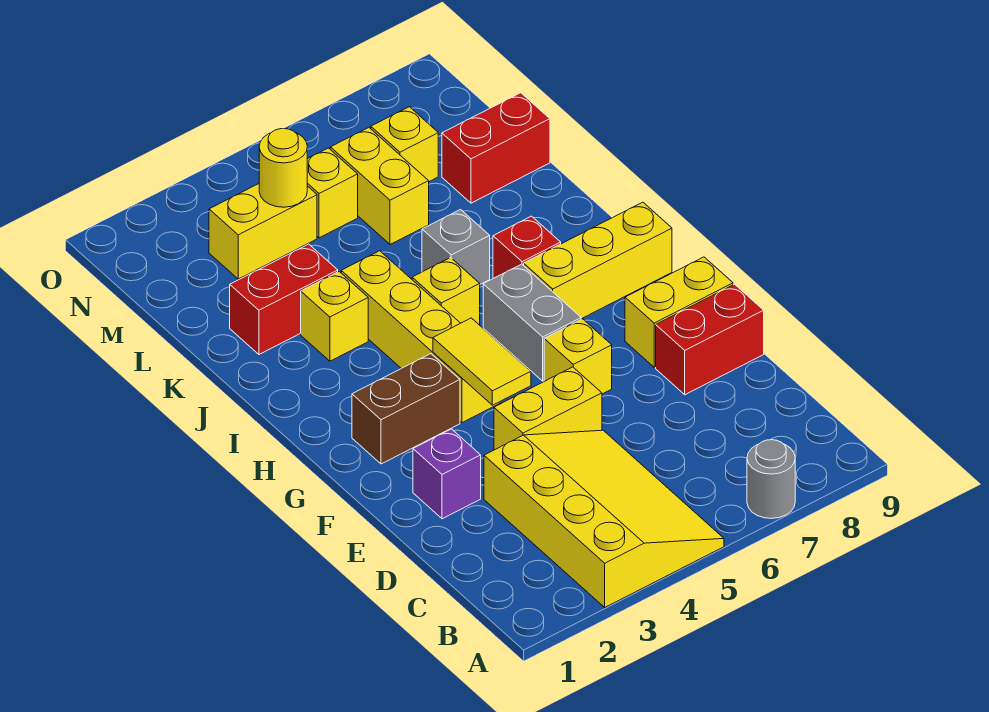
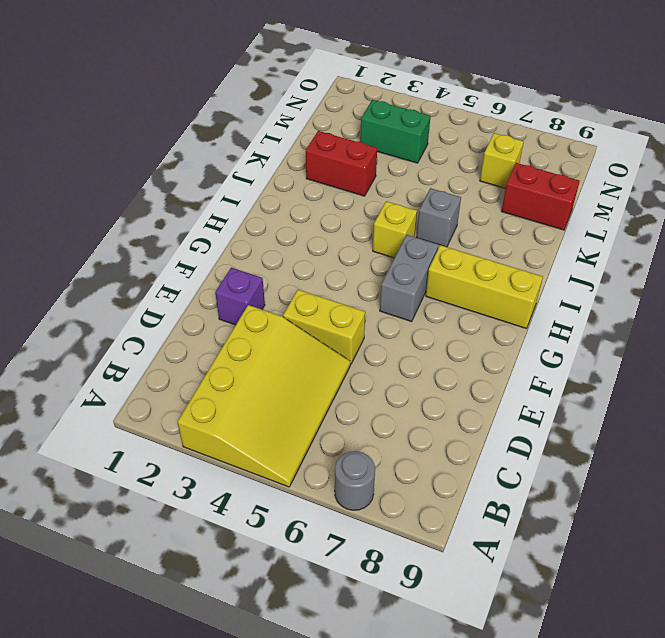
green brick M3:M4 level 1 -> yellow brick M3:M4 level 1
none -> red brick E8:E9 level 1
none -> yellow brick F6 level 1
none -> yellow brick F8:F9 level 1

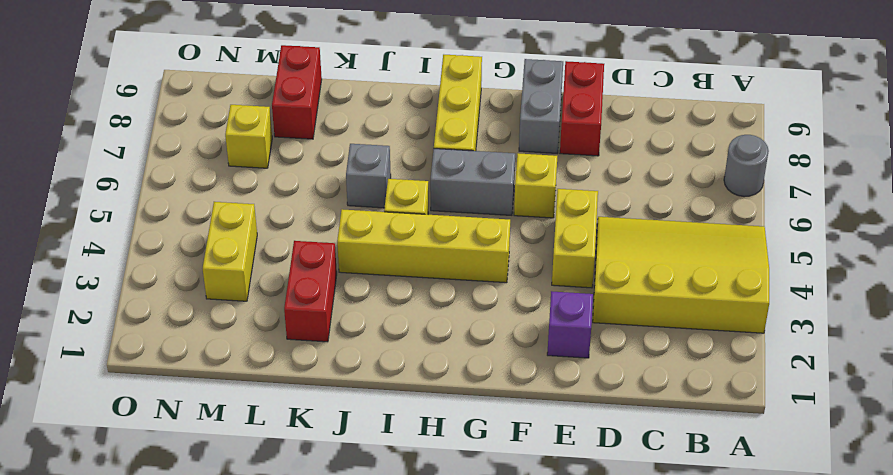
grey brick F8:F9 level 1 -> yellow brick F8:F9 level 1
none -> brown brick G2:G3 level 1
none -> red brick I7 level 1
none -> yellow brick J3 level 1

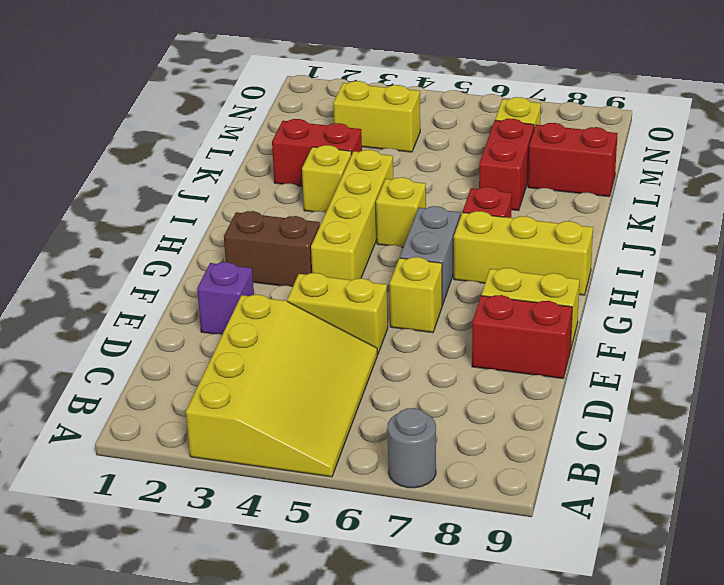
red brick K7:L7 level 1 -> none
none -> grey brick J6 level 1
none -> yellow brick L6:M6 level 1
none -> yellow brick M5 level 1

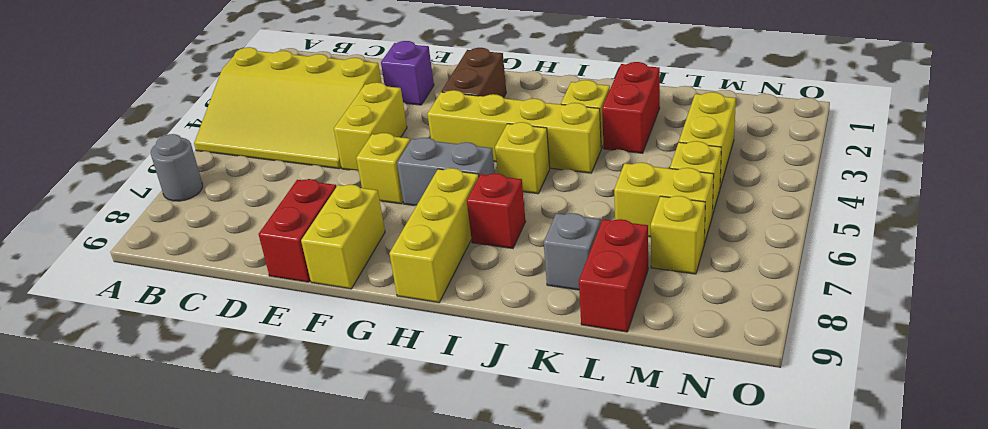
grey brick K8 level 1 -> grey brick J6 level 1
none -> yellow tile F4:G4 level 2
none -> yellow round brick M4 level 2

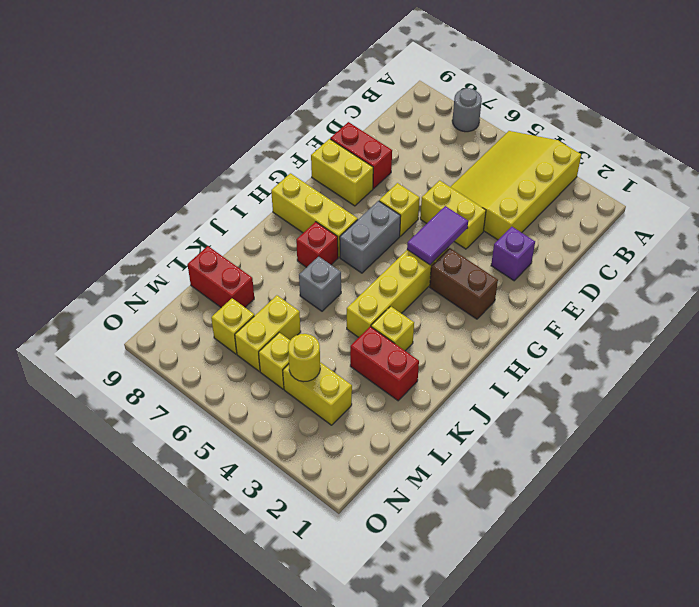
purple tile F4:G4 level 2 -> yellow tile F4:G4 level 2
none -> yellow brick I5 level 1

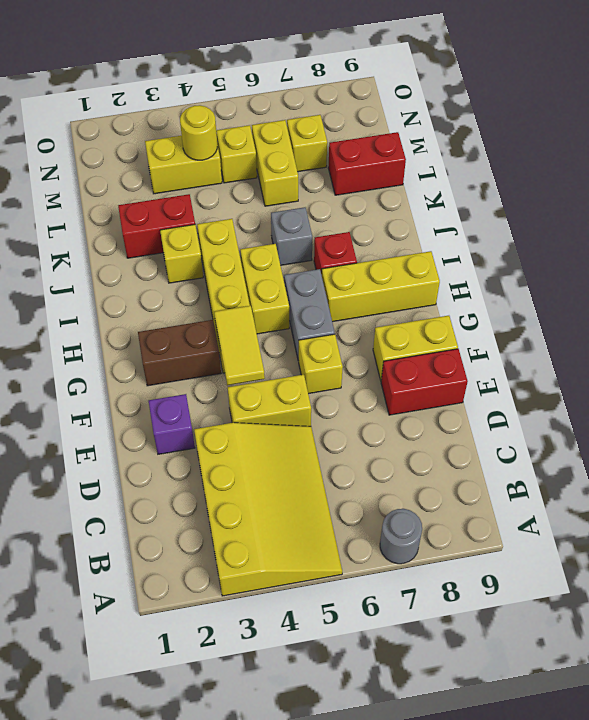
yellow brick H5:I5 level 1 -> yellow brick I5 level 1

